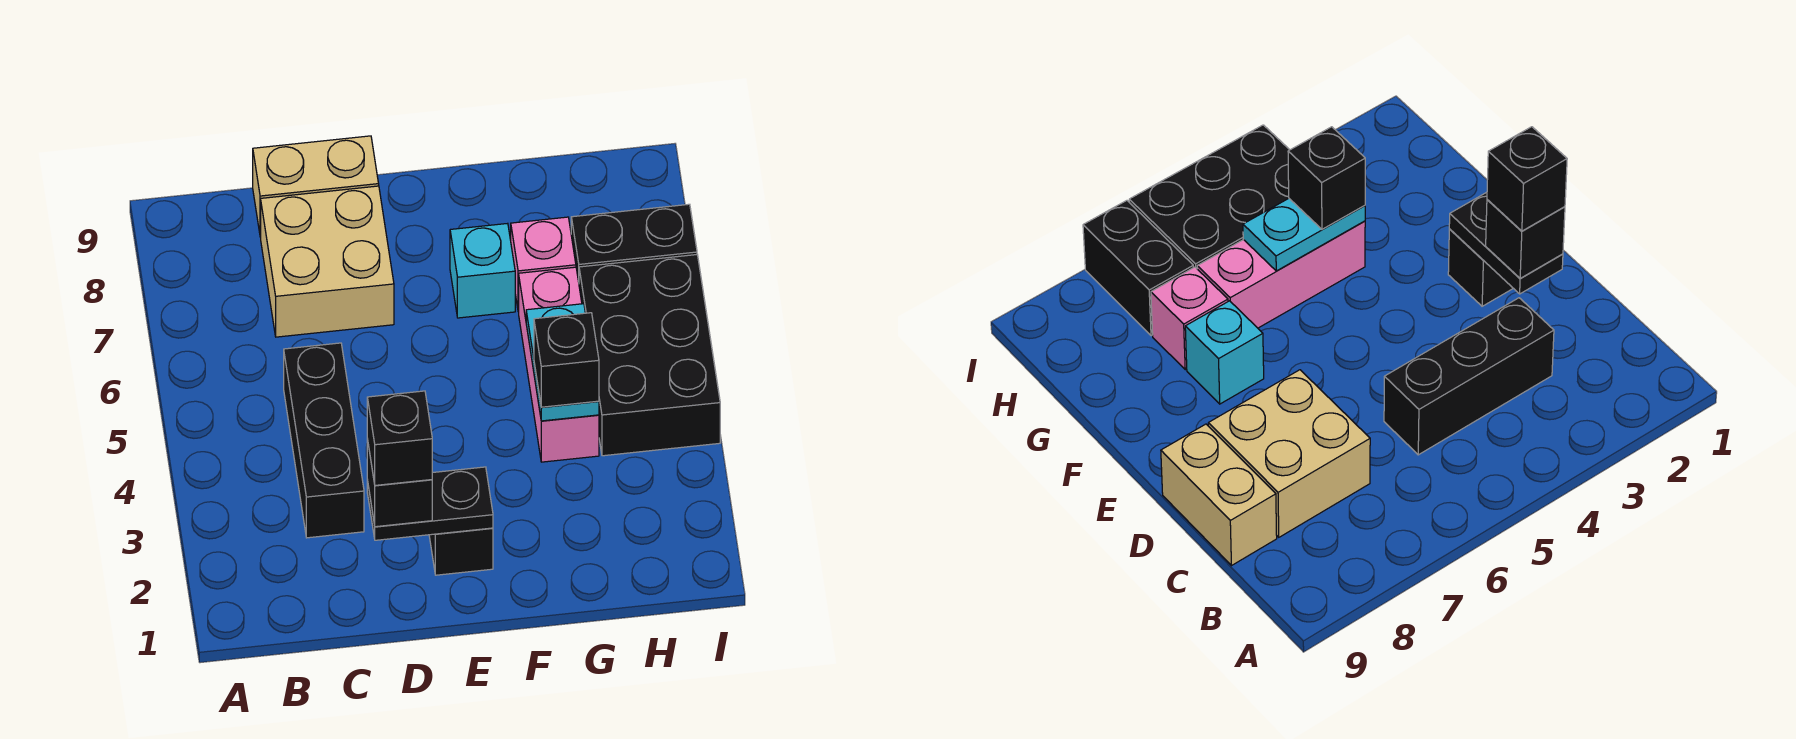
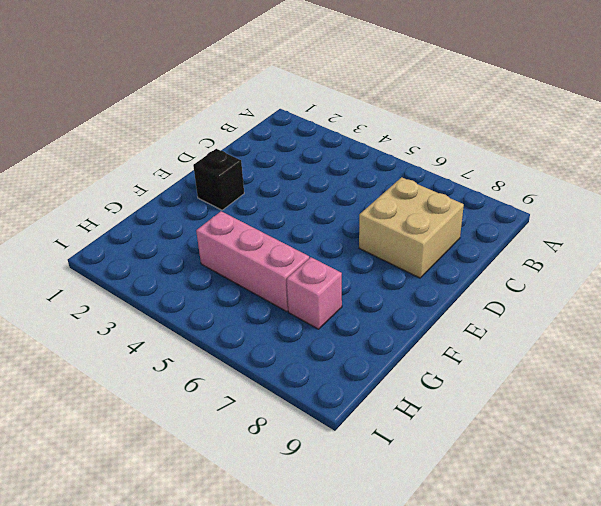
none -> black brick C3:C5 level 1
none -> tan brick C9:D9 level 1
none -> cyan brick F7 level 1

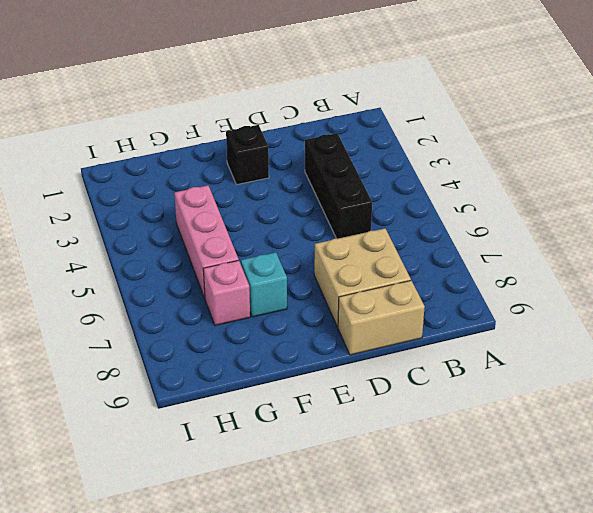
none -> black brick H4:I6 level 1
none -> black brick H7:I7 level 1
none -> black plate D2:E2 level 2

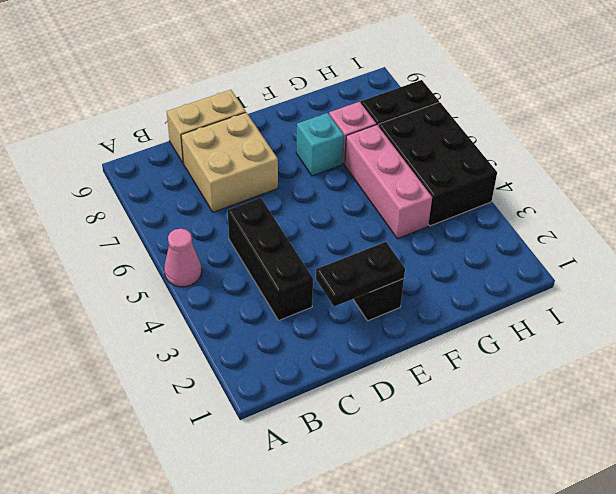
pink cone A5 level 1 -> none
none -> cyan plate G4:G5 level 2
none -> black brick D2 level 3
none -> black brick G4 level 3

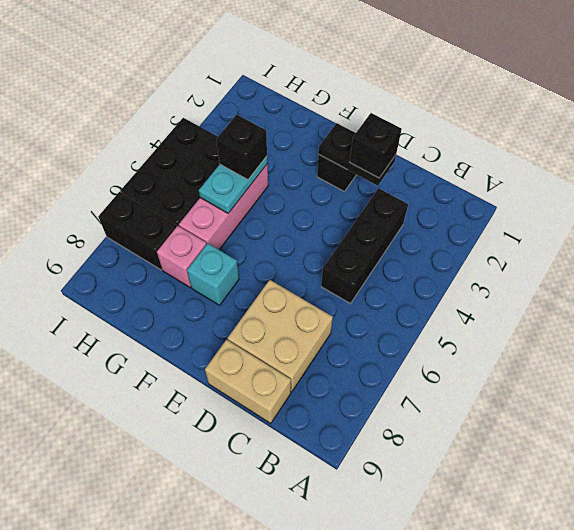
none -> black brick D2 level 4

